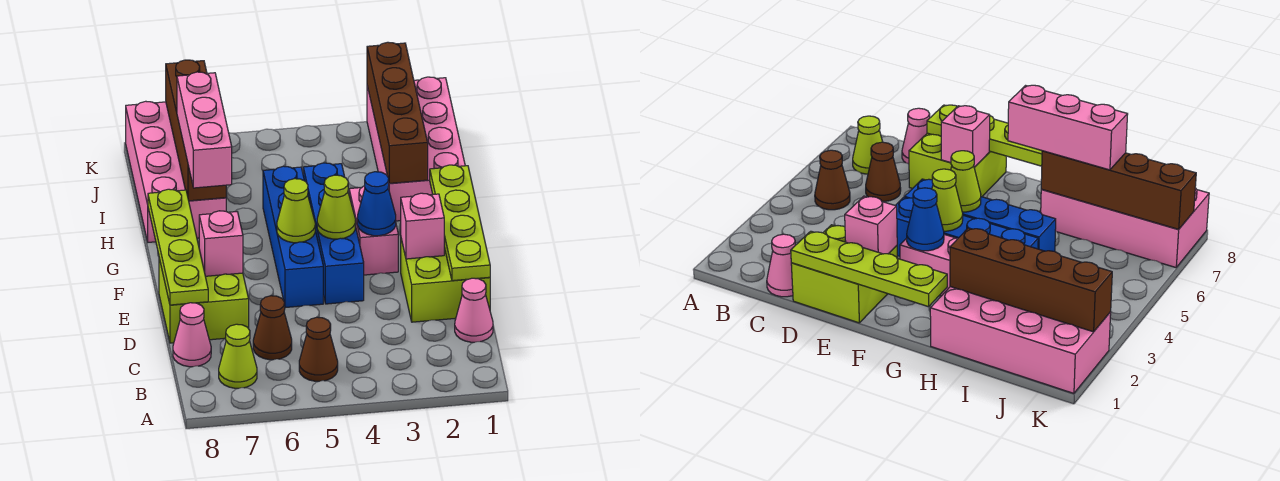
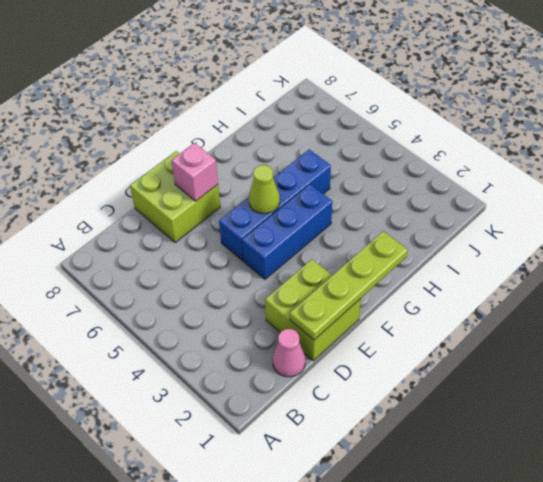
blue brick E4:G4 level 1 -> blue brick E4:H4 level 1
none -> brown cone B5 level 1
none -> lime cone B7 level 1
none -> brown cone C6 level 1

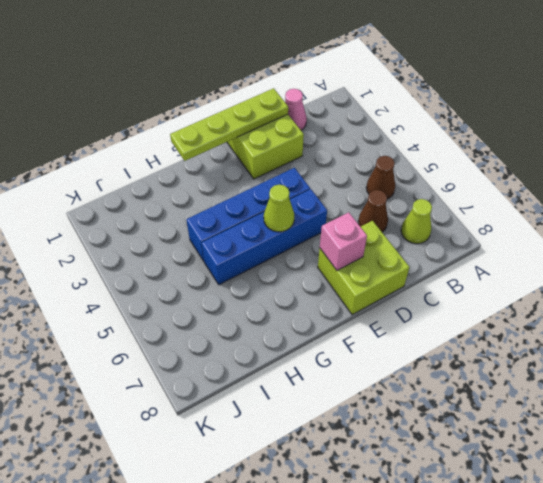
none -> pink cone C8 level 1
none -> pink brick F3:G3 level 1
none -> pink brick H1:K2 level 1

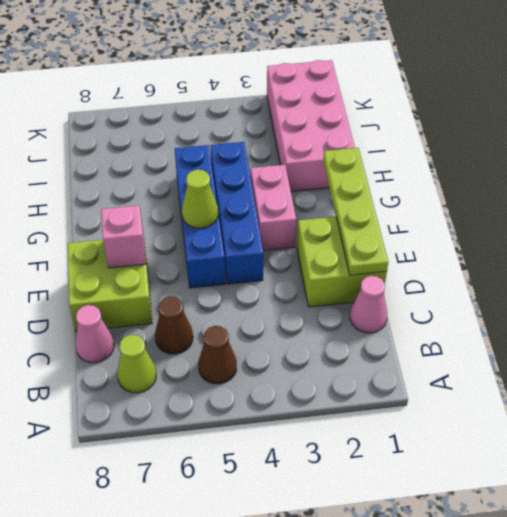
none -> pink brick H7:K8 level 1
none -> lime plate D8:G8 level 2
none -> pink brick E2 level 2

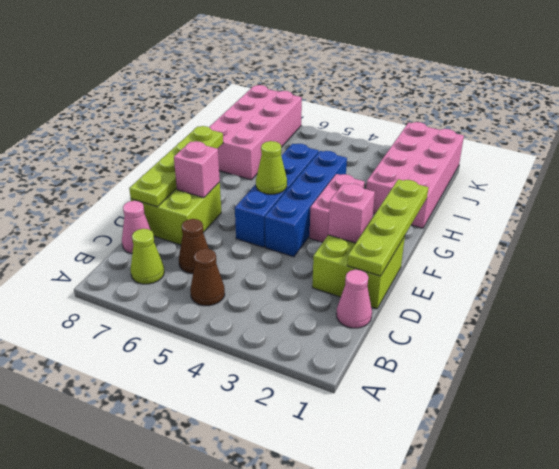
none -> blue cone F3 level 2
none -> lime cone F4 level 2
none -> brown brick H2:K2 level 2

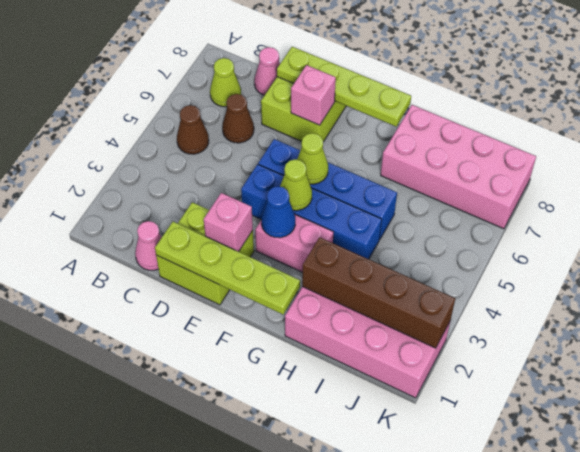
none -> brown brick H7:K7 level 2
none -> pink brick G7:I7 level 3

